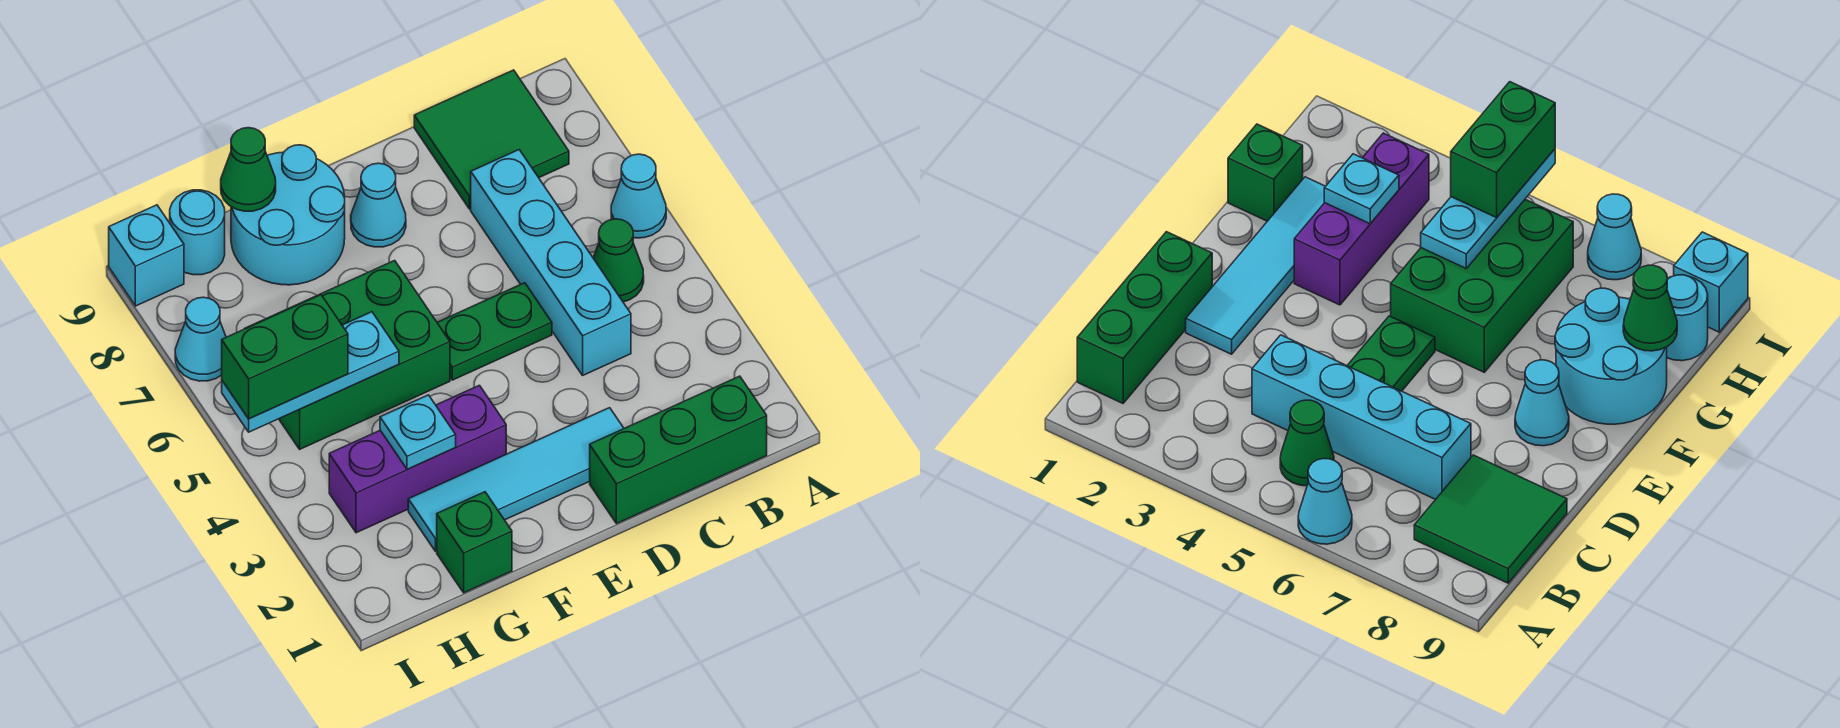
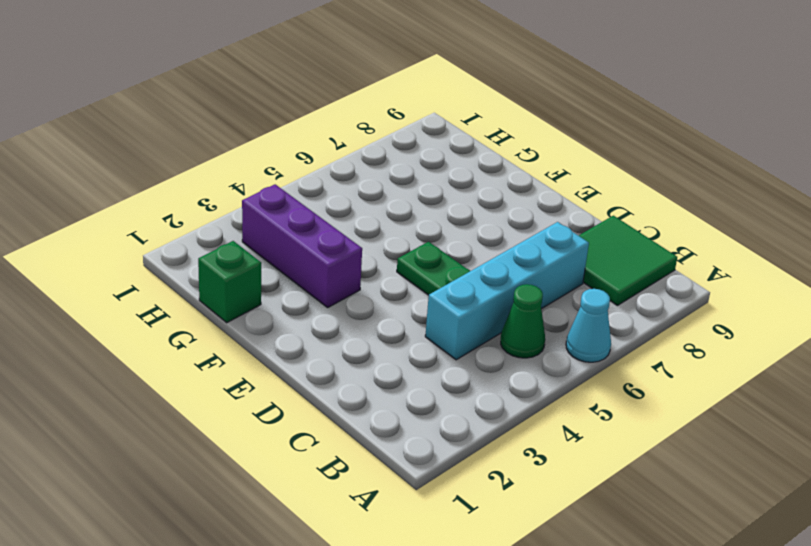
none -> green brick B1:D1 level 1
none -> cyan tile D2:G2 level 1
none -> cyan cone E8 level 1

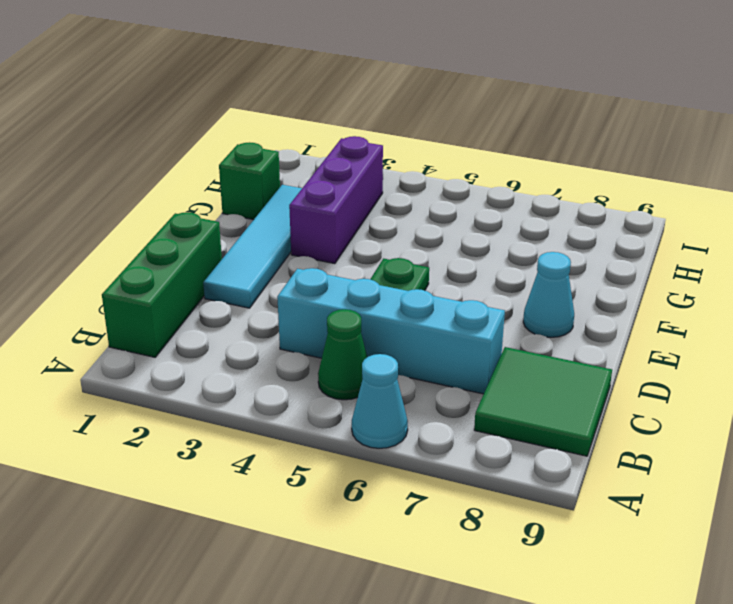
none -> green brick F5:H6 level 1
none -> cyan round brick F8:G9 level 1
none -> cyan round brick H9 level 1

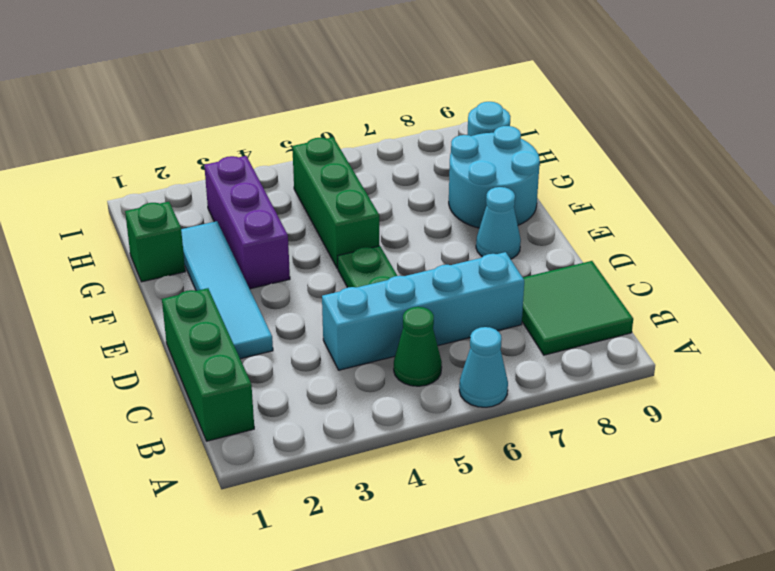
green brick F5:H5 level 1 -> green brick F5:H6 level 1
none -> cyan cone I7 level 1
none -> cyan brick I9 level 1
none -> cyan plate G3 level 2

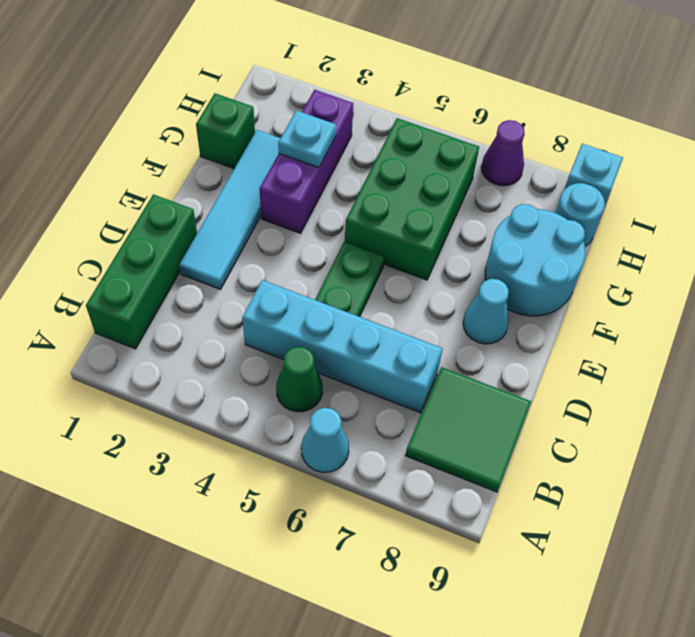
purple cone I7 level 1 -> cyan cone I7 level 1
none -> cyan plate G5:I5 level 2
none -> green cone G9 level 2
none -> green brick H5:I5 level 3

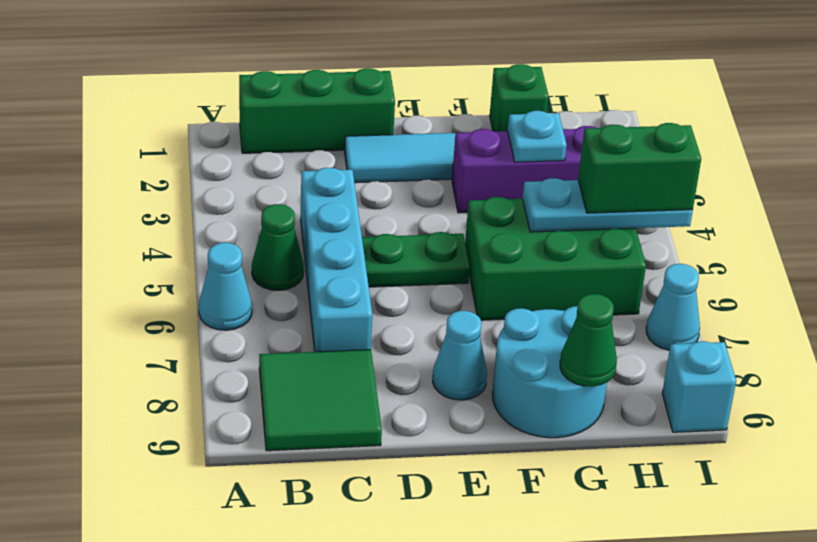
none -> cyan round brick H9 level 1

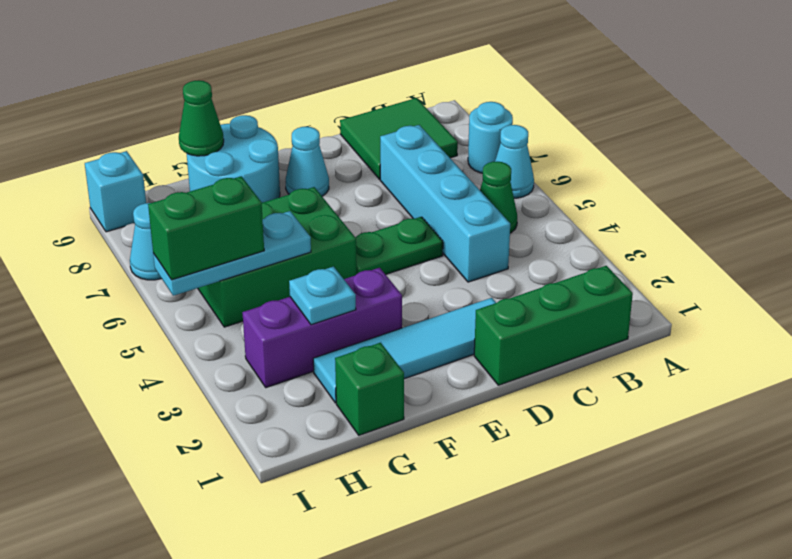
cyan round brick A7 level 1 -> cyan round brick H9 level 1

